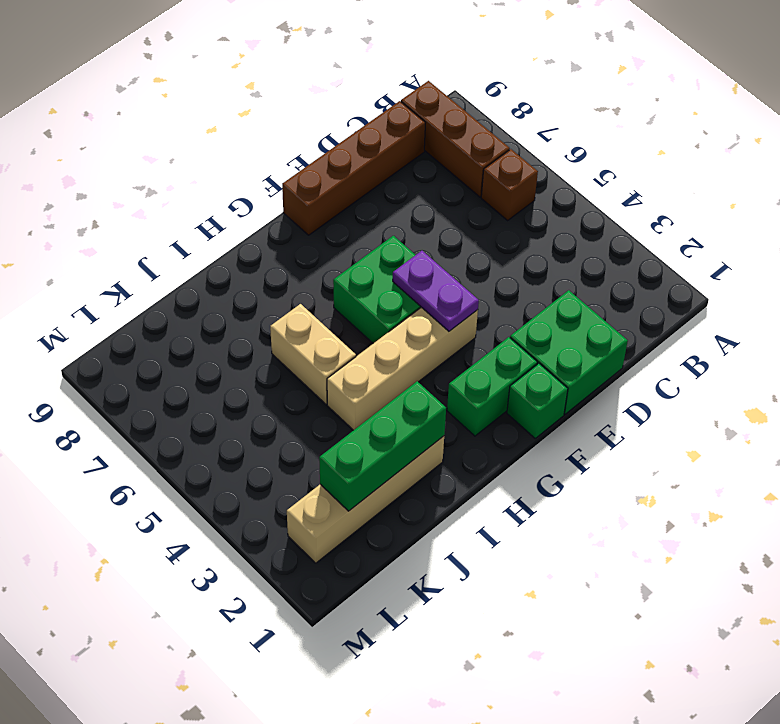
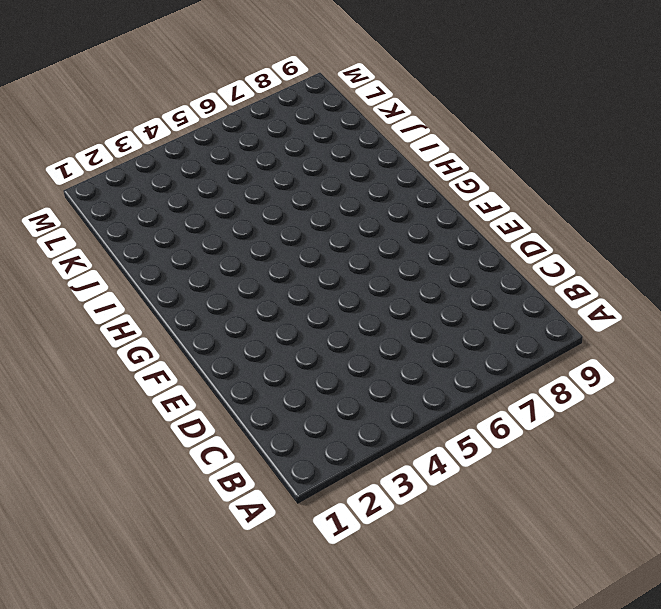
none -> brown brick B6 level 1
none -> brown brick B7:B9 level 1
none -> brown brick C9:F9 level 1

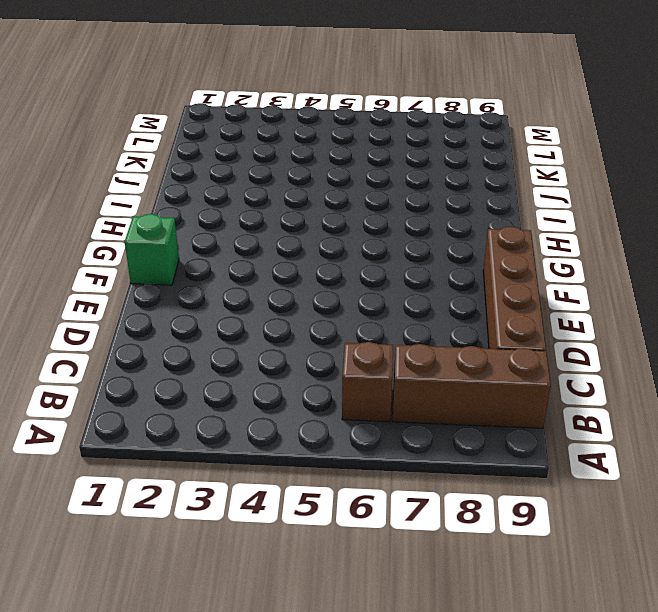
none -> green brick D1:E2 level 1
none -> green brick F2:G2 level 1
none -> tan brick F4:I4 level 1

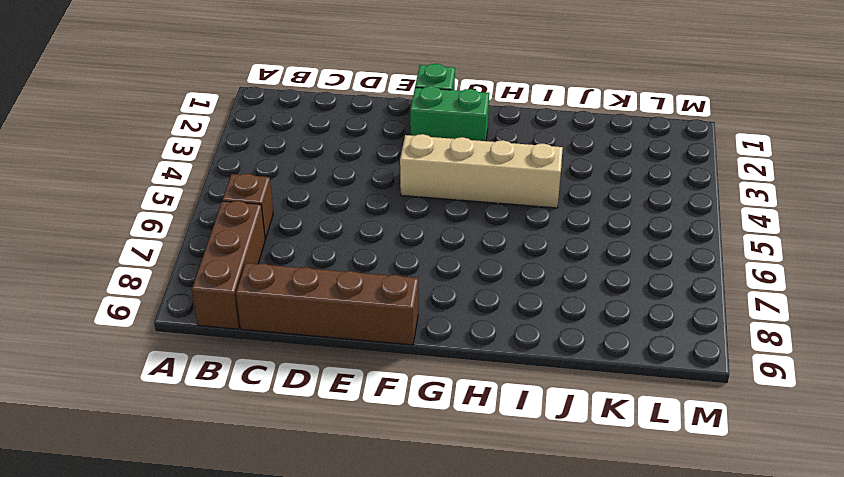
none -> green brick D1:E2 level 1
none -> green brick F5:G6 level 1
none -> tan brick I2:L2 level 1

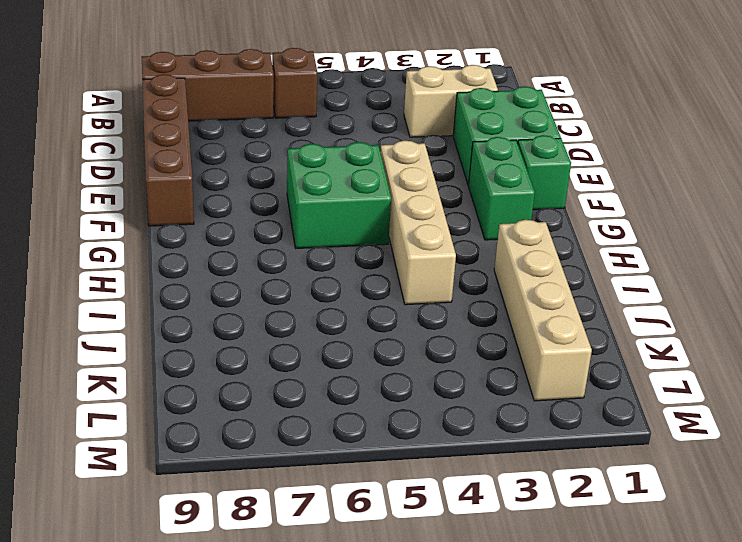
tan brick C2:C3 level 1 -> tan brick I5:I6 level 1
none -> purple plate F4:F5 level 2
none -> green brick I2:K2 level 2

